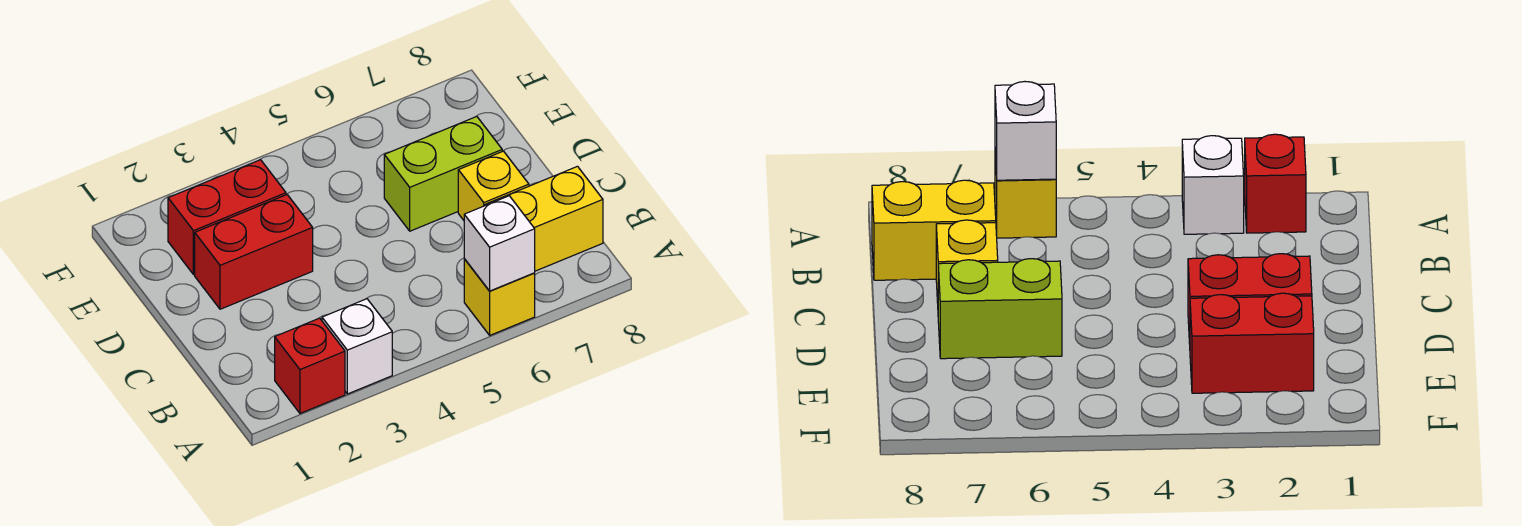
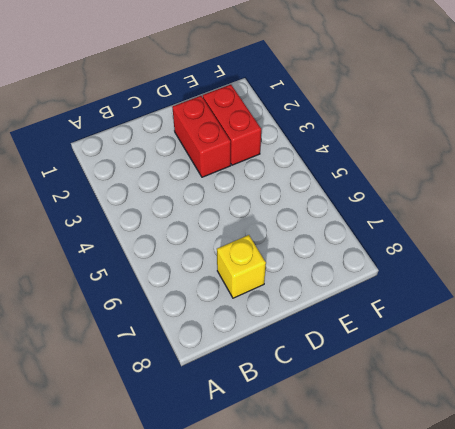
none -> red brick A2 level 1
none -> white brick A3 level 1

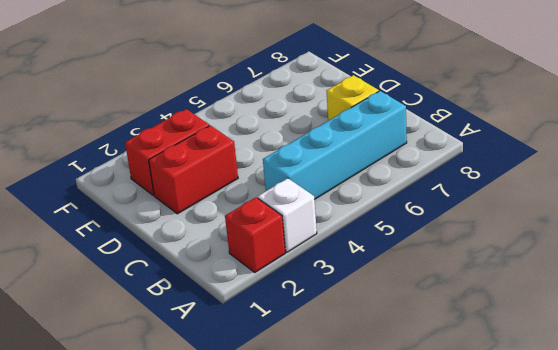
cyan brick B4:B7 level 1 -> yellow brick B7:B8 level 1
none -> yellow brick A6 level 1
none -> lime brick D6:D7 level 1

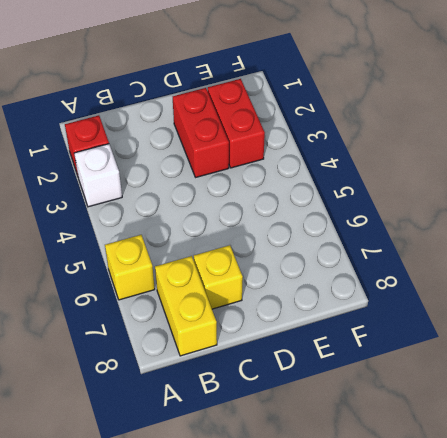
none -> lime brick D6:D7 level 1
none -> white brick A6 level 2

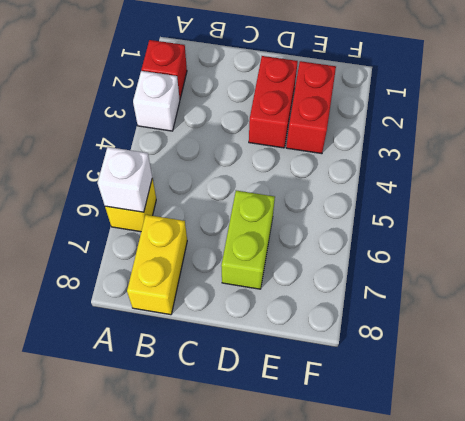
none -> yellow brick C7 level 1

